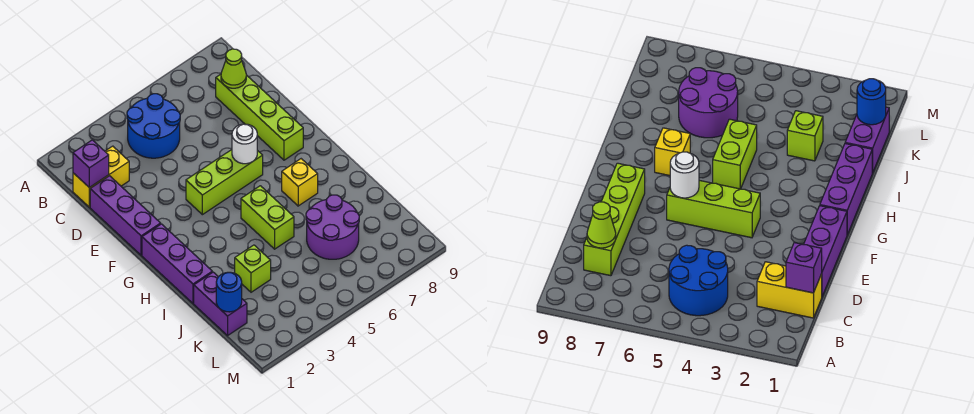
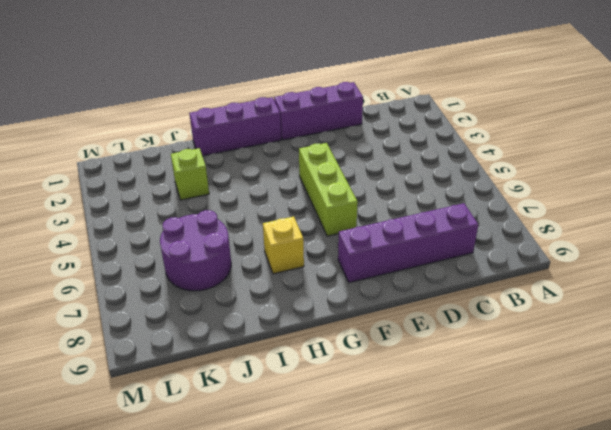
purple brick C8:F8 level 1 -> lime brick C8:F8 level 1
none -> blue round brick B4:C5 level 1
none -> yellow brick C1:C2 level 1
none -> lime brick H5:I5 level 1

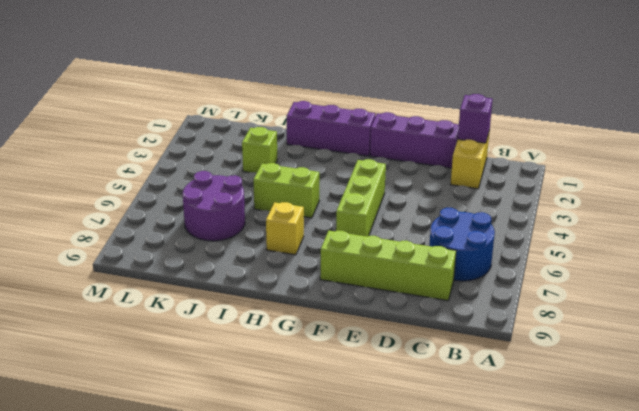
blue round brick B6:C7 level 1 -> blue round brick B4:C5 level 1
none -> purple brick J1:K1 level 1
none -> lime cone C8 level 2
none -> white round brick F6 level 2

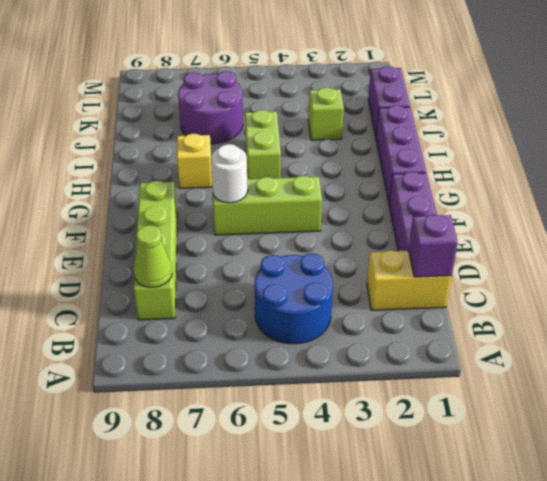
none -> blue round brick K1 level 2

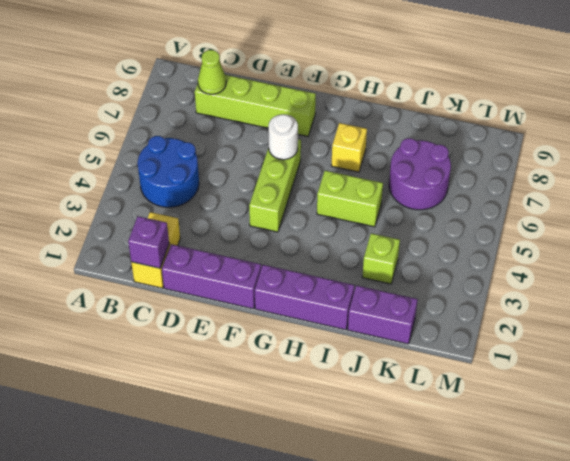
none -> blue round brick K1 level 2

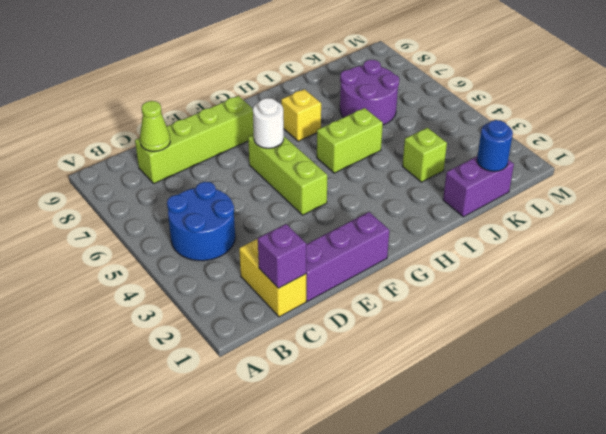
none -> purple brick G1:I1 level 1

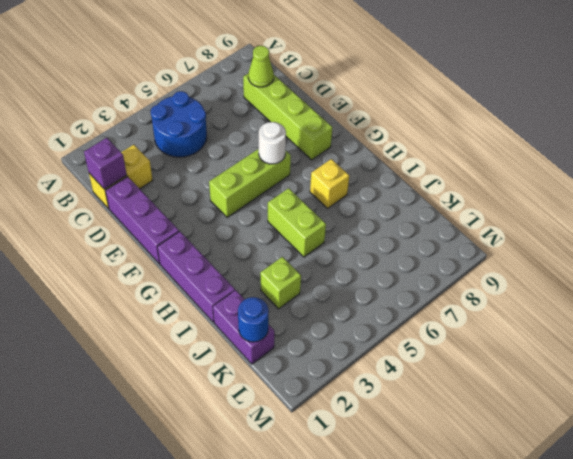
none -> purple round brick J6:K7 level 1

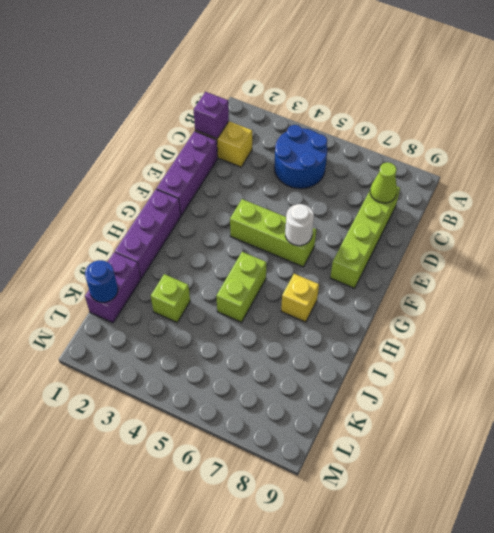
none -> purple round brick J6:K7 level 1

